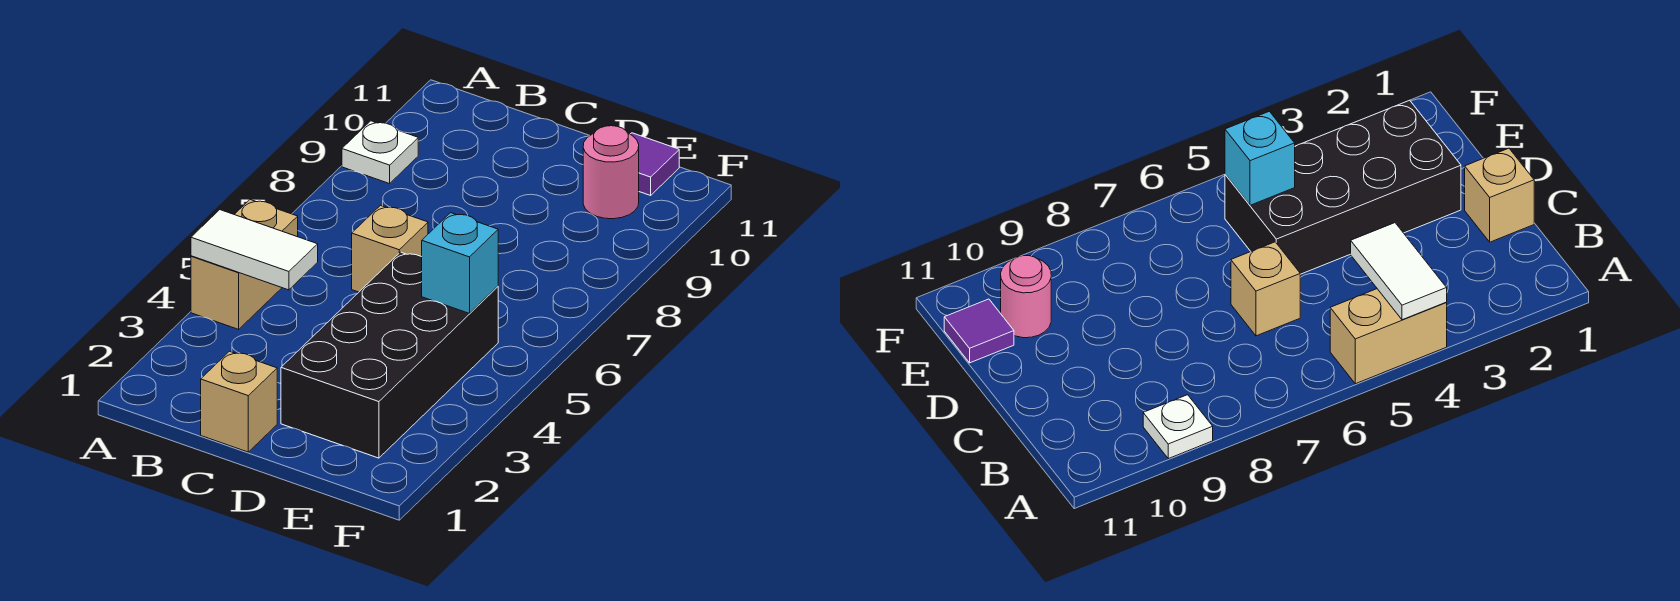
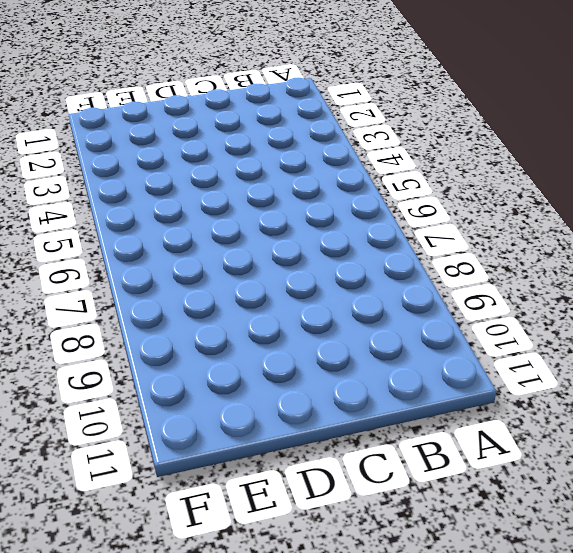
none -> tan brick A4:A5 level 1
none -> white plate A9 level 1

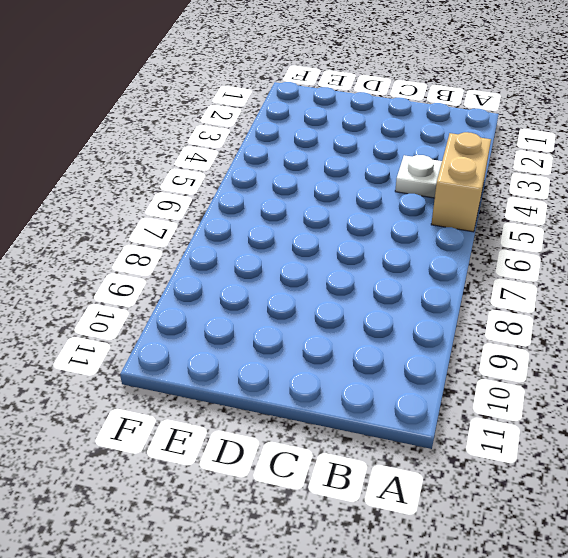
white plate B4 level 1 -> white plate A9 level 1
none -> tan brick C1 level 1
none -> tan brick C6 level 1

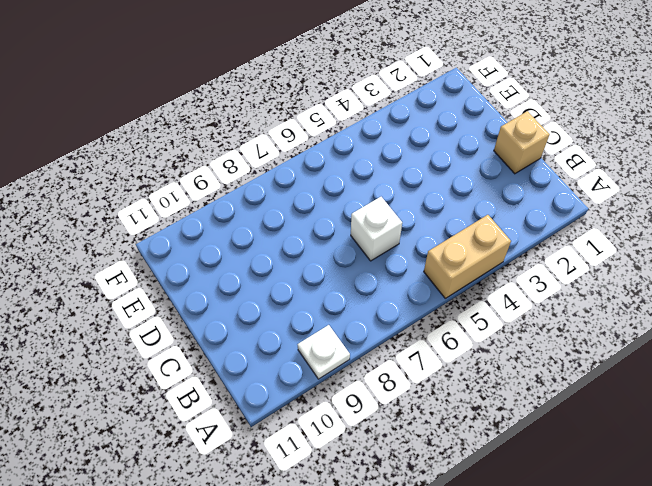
white brick C6 level 1 -> tan brick C6 level 1
none -> black brick D2:E5 level 1
none -> pink round brick E10 level 1

